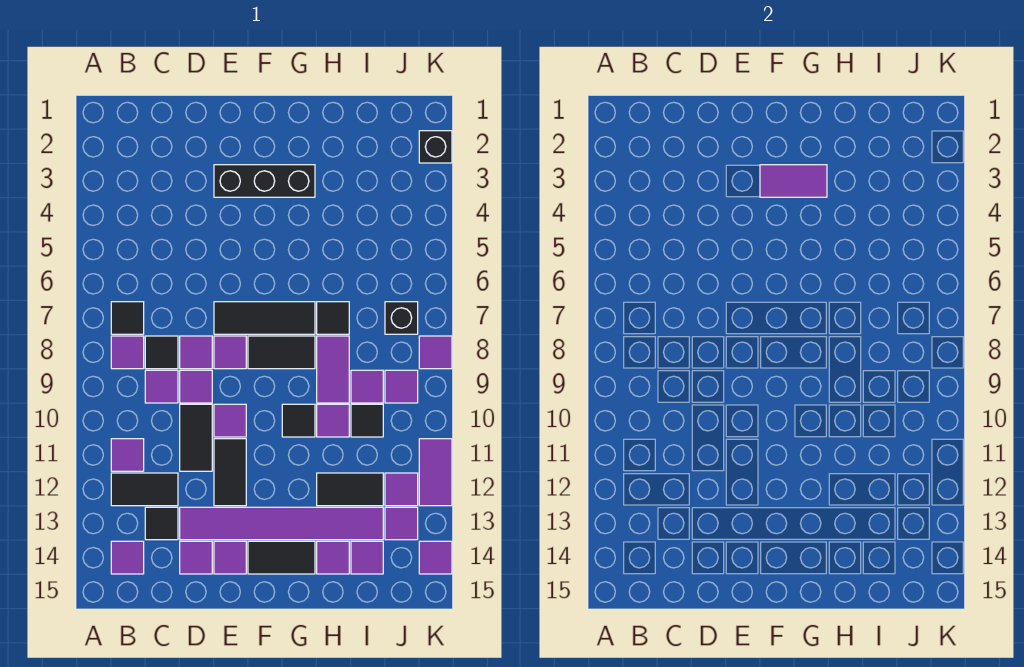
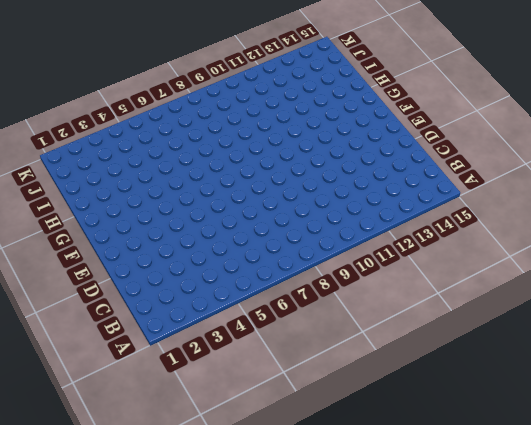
none -> black tile B7 level 1
none -> purple tile B8 level 1
none -> purple tile B11 level 1
none -> black tile B12:C12 level 1

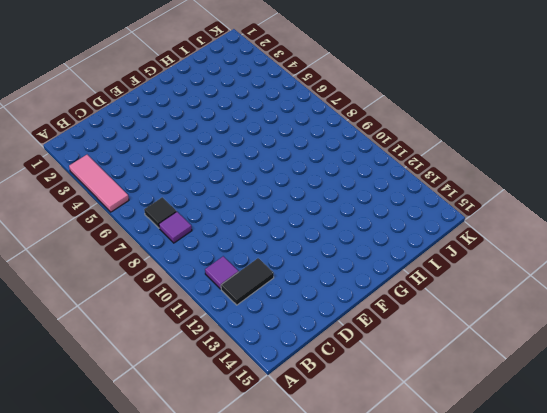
pink tile A3:A5 level 1 -> none
none -> purple tile B14 level 1
none -> black tile C8 level 1
none -> purple tile C9 level 1
none -> black tile C13 level 1

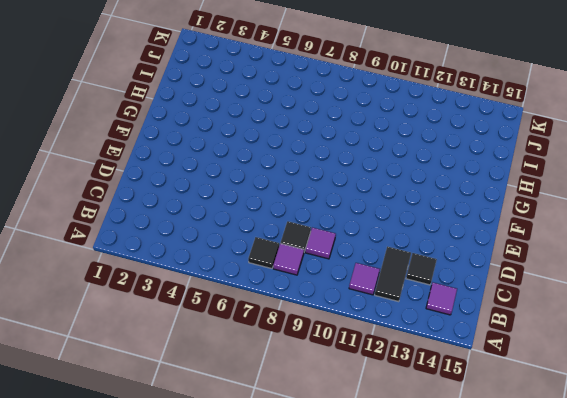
none -> purple tile D8 level 1
none -> purple tile D9 level 1
none -> black tile D10:D11 level 1
none -> purple tile D13:I13 level 1

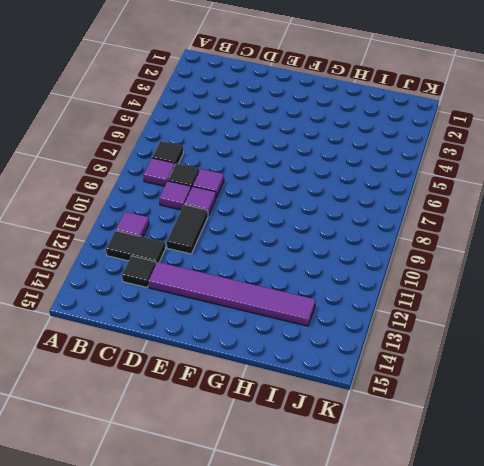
none -> purple tile B14 level 1
none -> purple tile D14 level 1
none -> black brick E3:G3 level 1
none -> black tile E7:G7 level 1

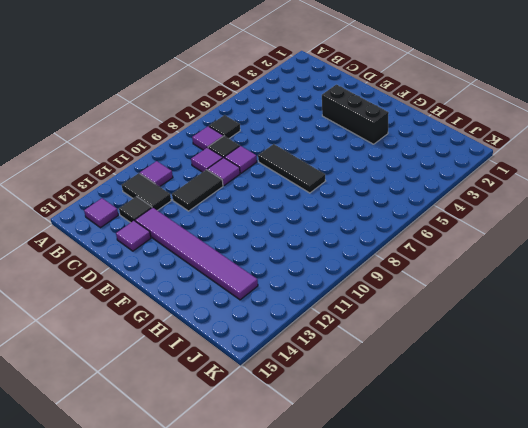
none -> purple tile E8 level 1
none -> purple tile E10 level 1
none -> black tile E11:E12 level 1
none -> purple tile E14 level 1

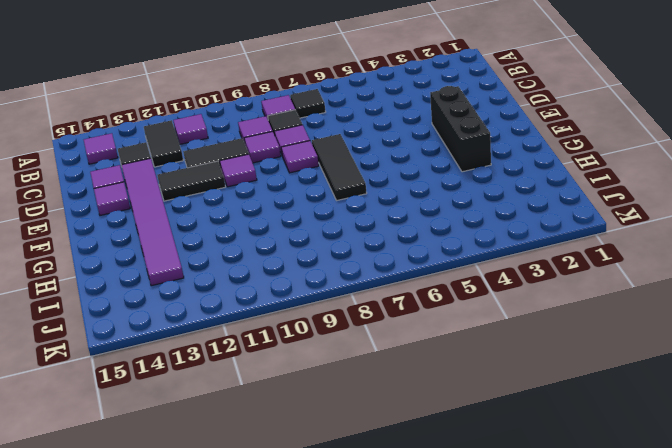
none -> black tile F8:G8 level 1
none -> black tile F14:G14 level 1
none -> black tile G10 level 1
none -> black tile H7 level 1

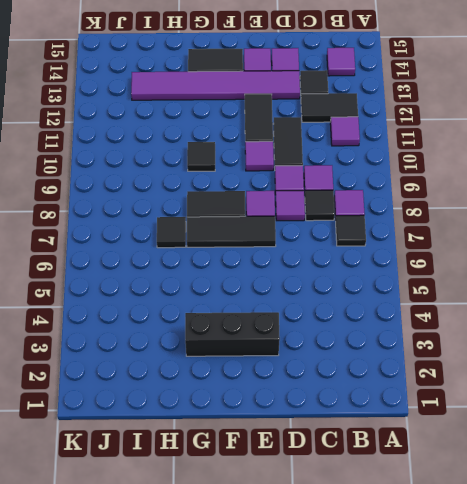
none -> purple tile H8:H9 level 1
none -> purple tile H10 level 1
none -> black tile H12:I12 level 1
none -> purple tile H14 level 1

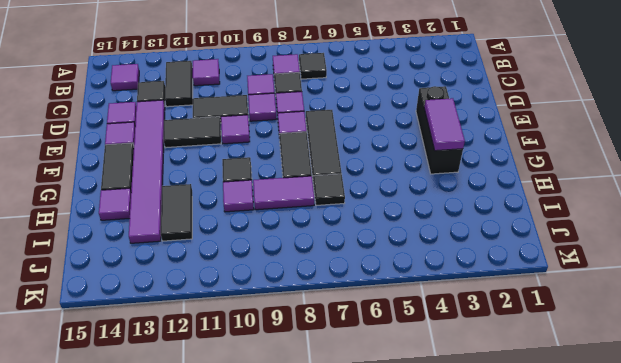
none -> purple tile I9 level 1
none -> black tile I10 level 1
none -> purple tile I14 level 1
none -> black brick J7 level 1

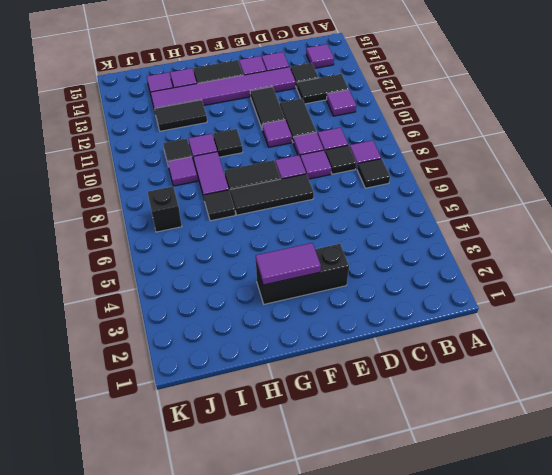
none -> purple tile J9 level 1
none -> purple tile J12 level 1
none -> purple tile J13 level 1
none -> black brick K2 level 1

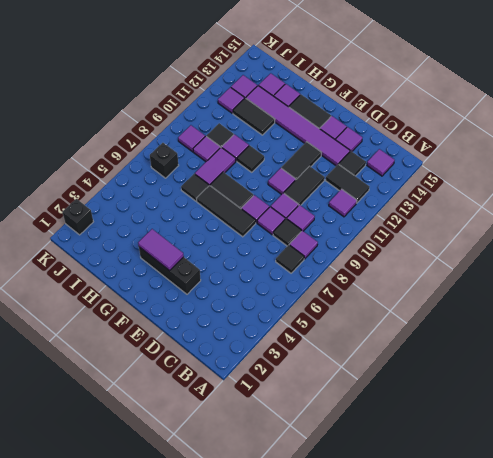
none -> purple tile K8 level 1
none -> purple tile K11:K12 level 1
none -> purple tile K14 level 1

